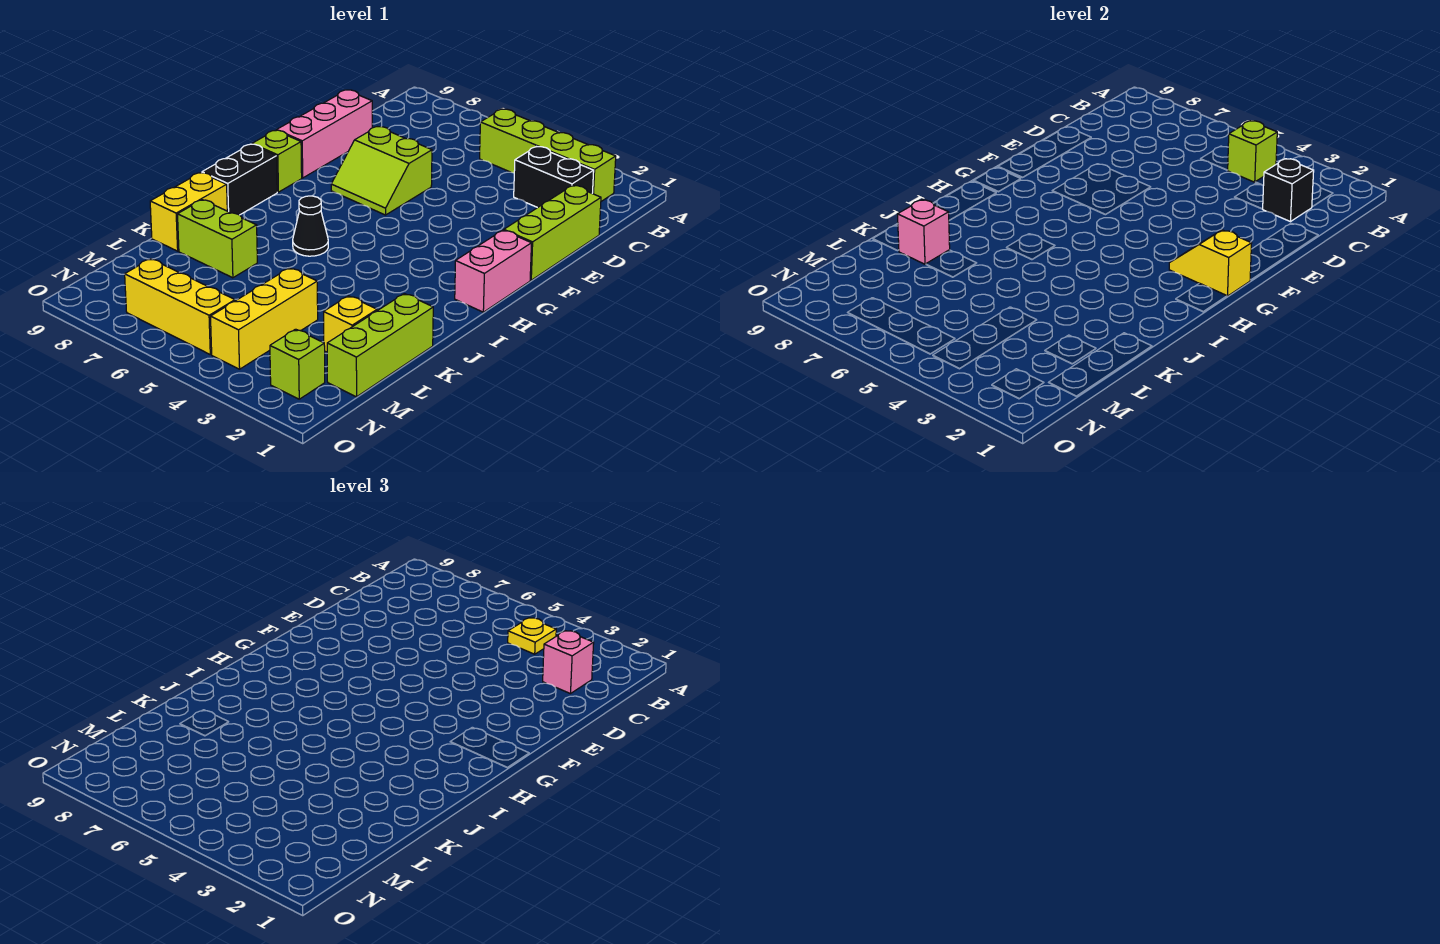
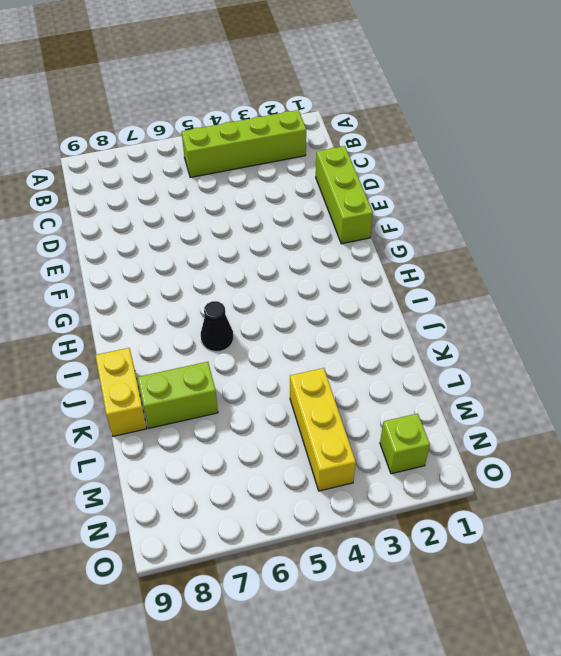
none -> black brick C2:C3 level 1
none -> pink brick D9:F9 level 1
none -> lime slope E6:F7 level 1 top E

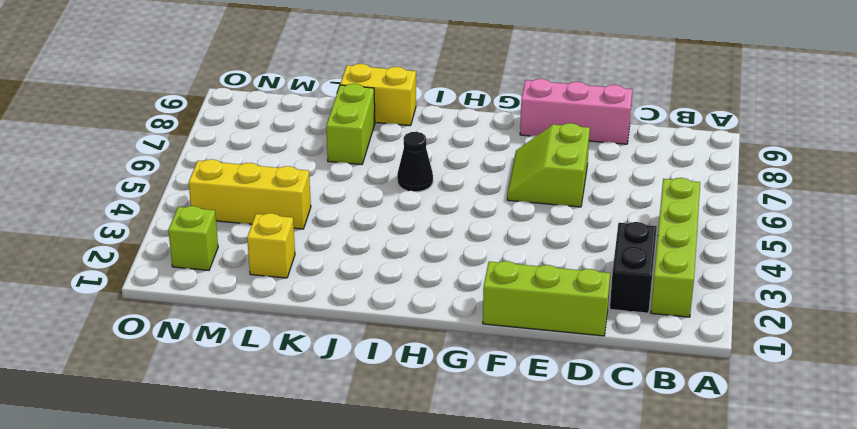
none -> pink brick G1:H1 level 1
none -> lime brick G9 level 1
none -> black brick H9:I9 level 1

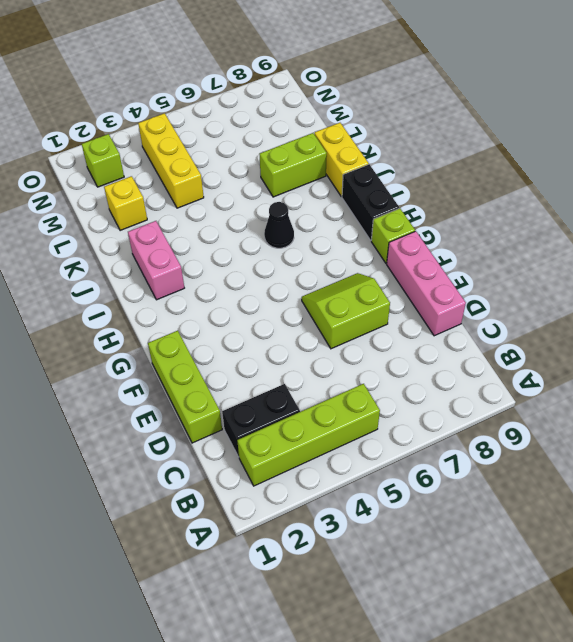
pink brick I2:J2 level 1 -> pink brick G1:H1 level 1
none -> lime brick K1:M1 level 1
none -> yellow brick N5:N7 level 1
none -> lime brick B4 level 2

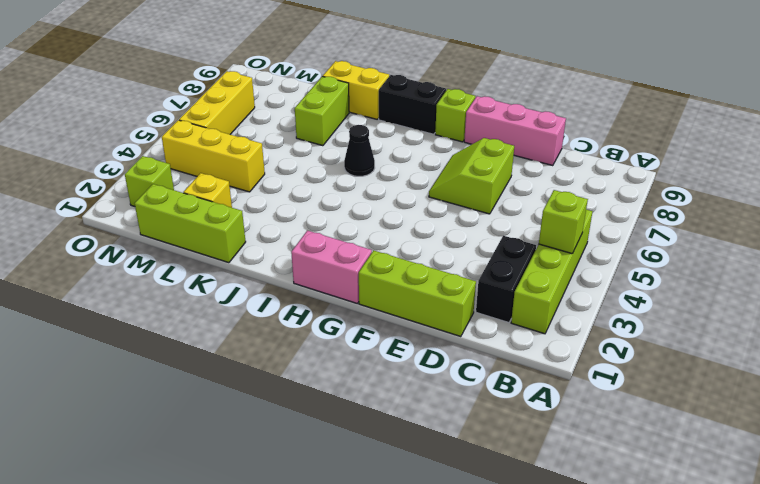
none -> black brick C2 level 2
none -> yellow slope G1:G2 level 2 top 1
none -> pink brick K8 level 2

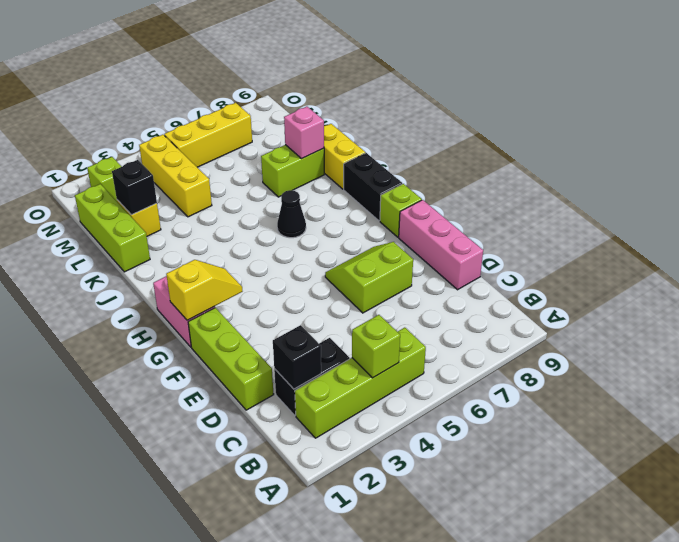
black brick L2 level 2 -> none
none -> yellow plate B4 level 3
none -> pink brick C2 level 3

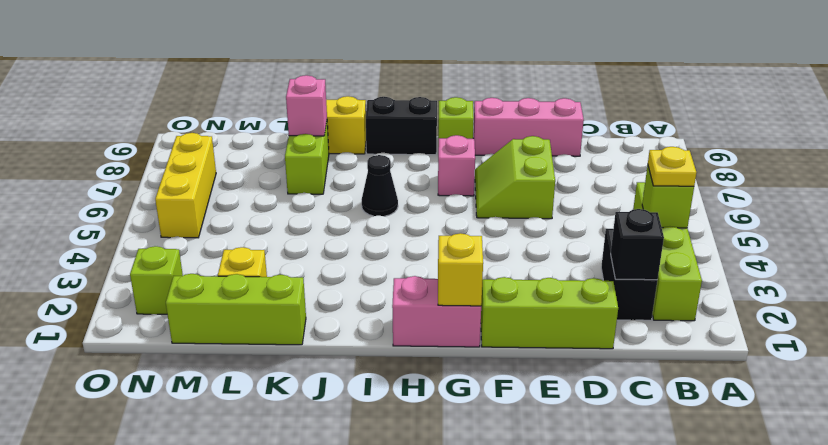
pink brick G7 level 1 -> pink brick C2 level 3
none -> yellow brick L4:N4 level 1

